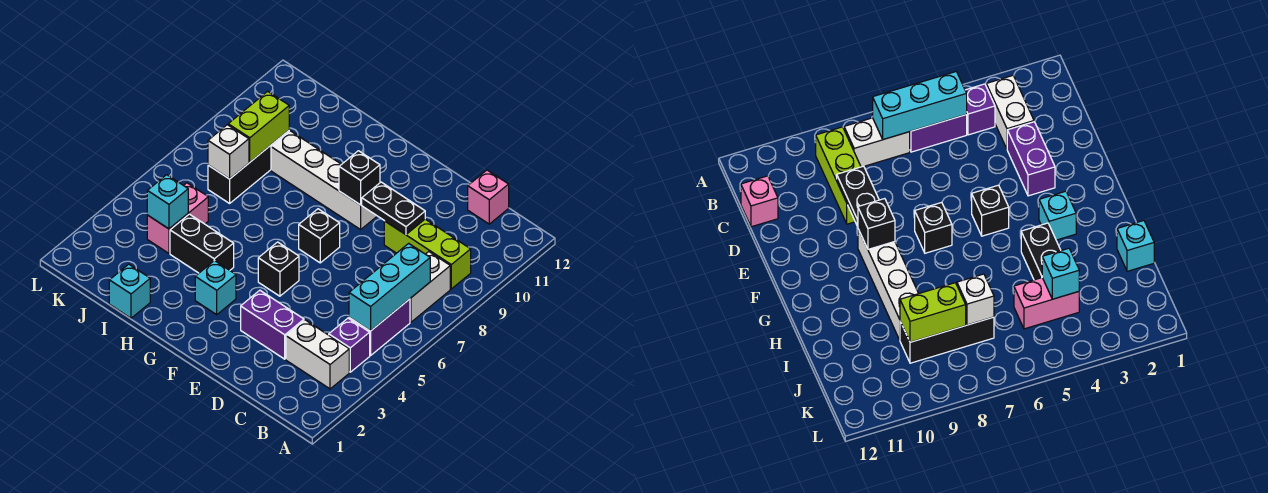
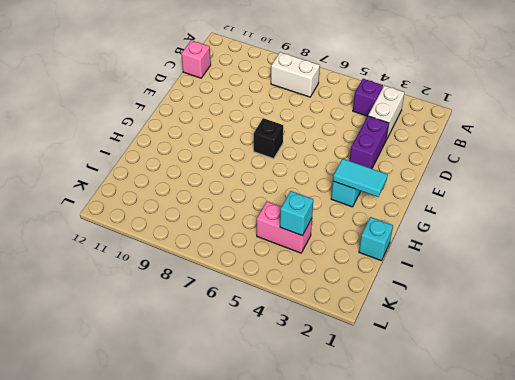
cyan tile G2:G3 level 2 -> none
none -> purple brick B5:B6 level 1
none -> lime brick B9:D9 level 1
none -> black brick F5 level 1

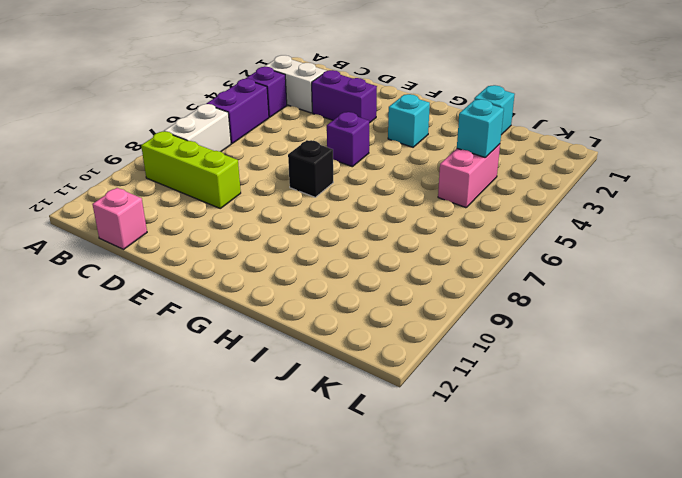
purple brick F5 level 1 -> black brick F5 level 1
none -> white brick F9:I9 level 1
none -> black brick H4:I4 level 1
none -> black brick J7:J9 level 1

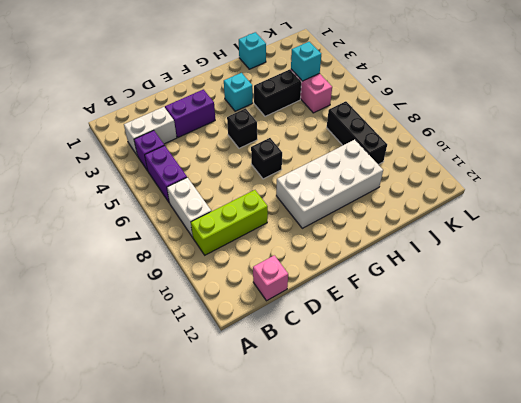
white brick F9:I10 level 1 -> white brick F9:I9 level 1
none -> cyan brick B5:B7 level 2
none -> black plate D9:E9 level 2
none -> black brick F9 level 2

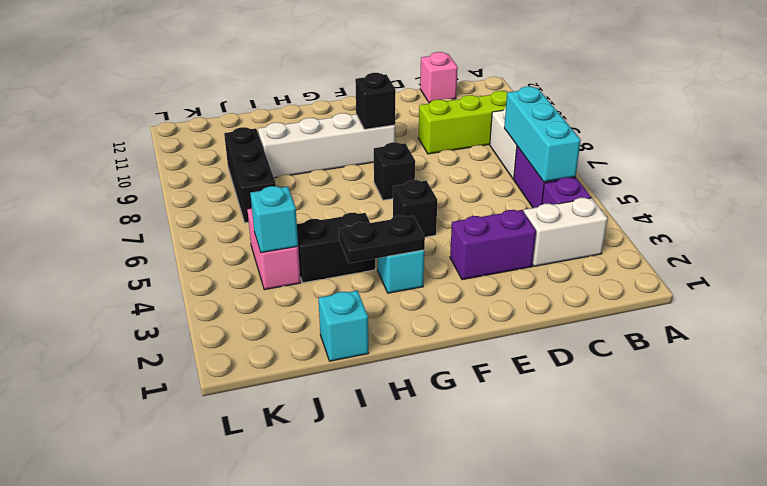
black plate G3:H3 level 2 -> black plate D9:E9 level 2
none -> white brick J7 level 2
none -> lime brick J8:J9 level 2

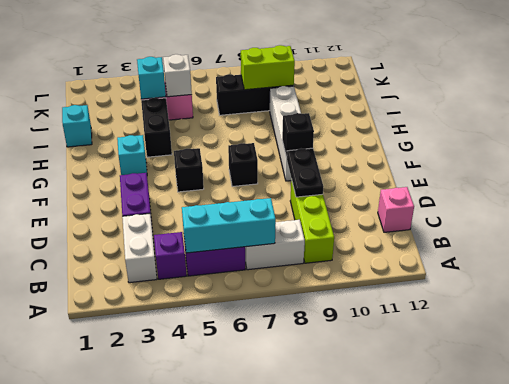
white brick J5 level 2 -> white brick J7 level 2

